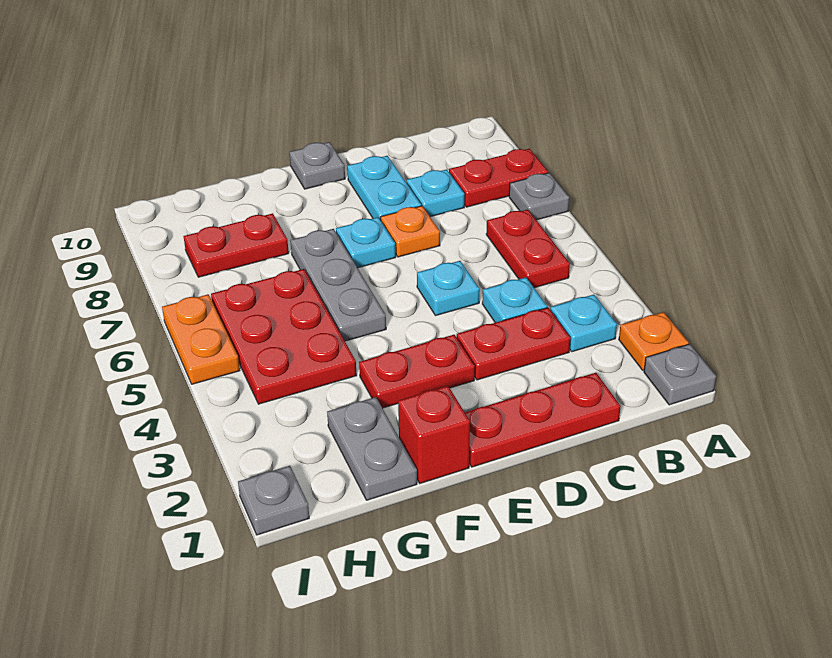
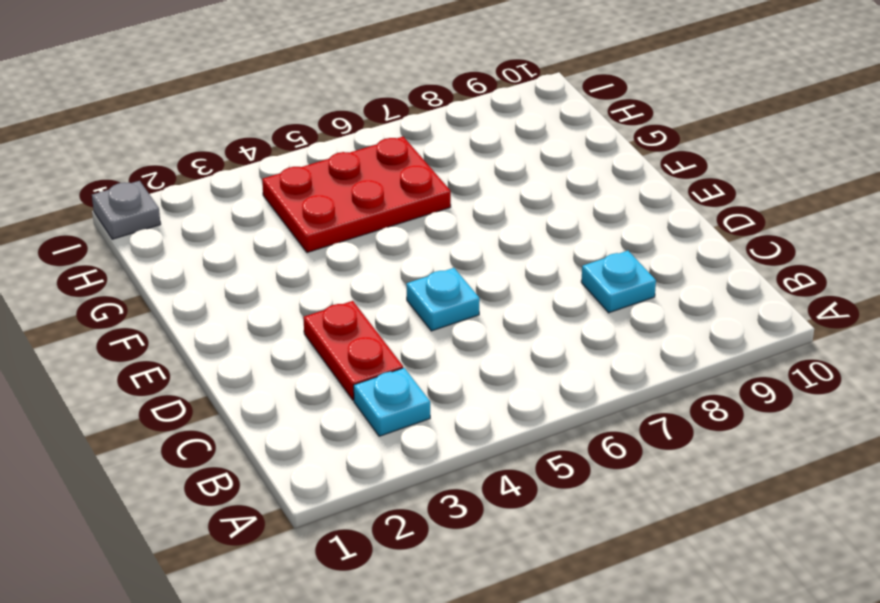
none -> grey plate A1 level 1
none -> orange plate A2 level 1
none -> grey plate A7 level 1

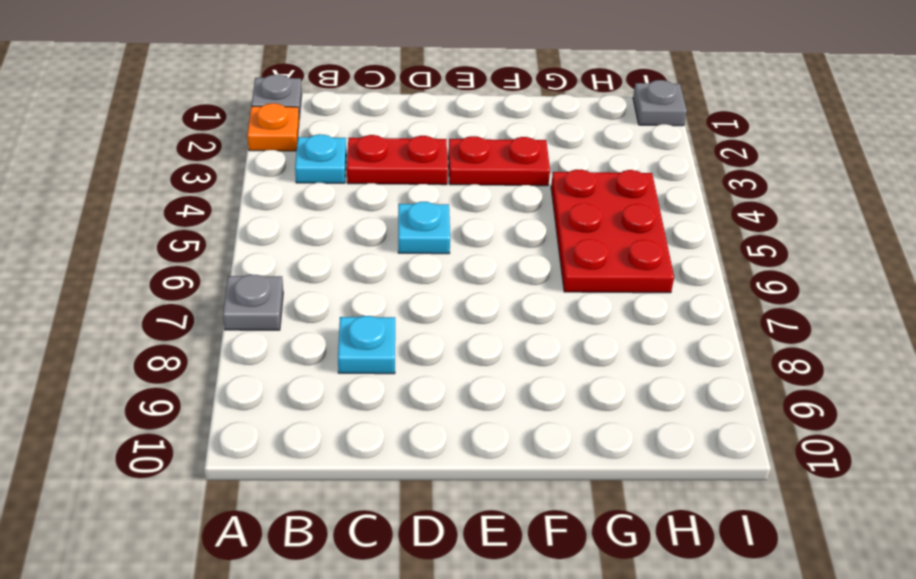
none -> red plate A8:B8 level 1
none -> red plate B5:B6 level 1
none -> red plate C1:E1 level 1

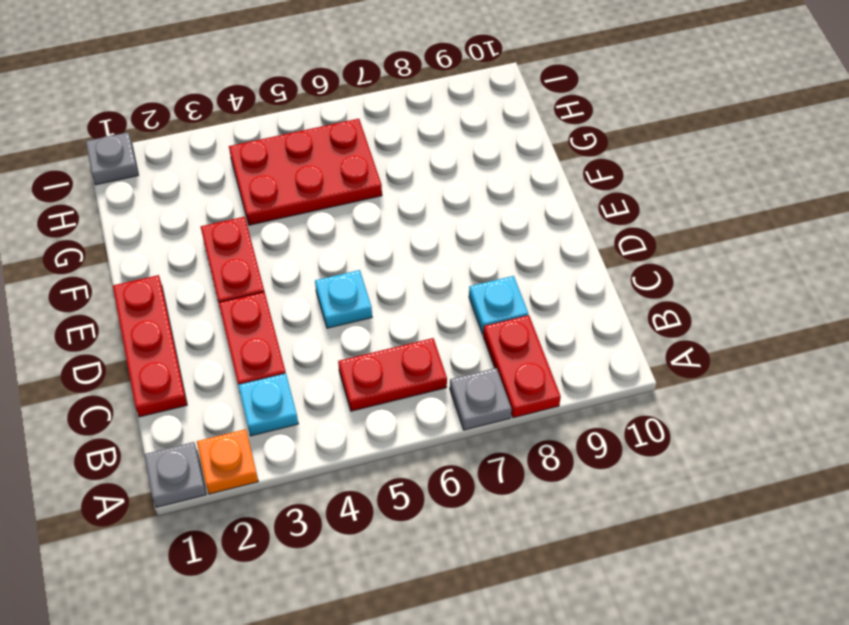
none -> cyan plate C4 level 1
none -> orange plate D7 level 1
none -> cyan plate D8:D9 level 1

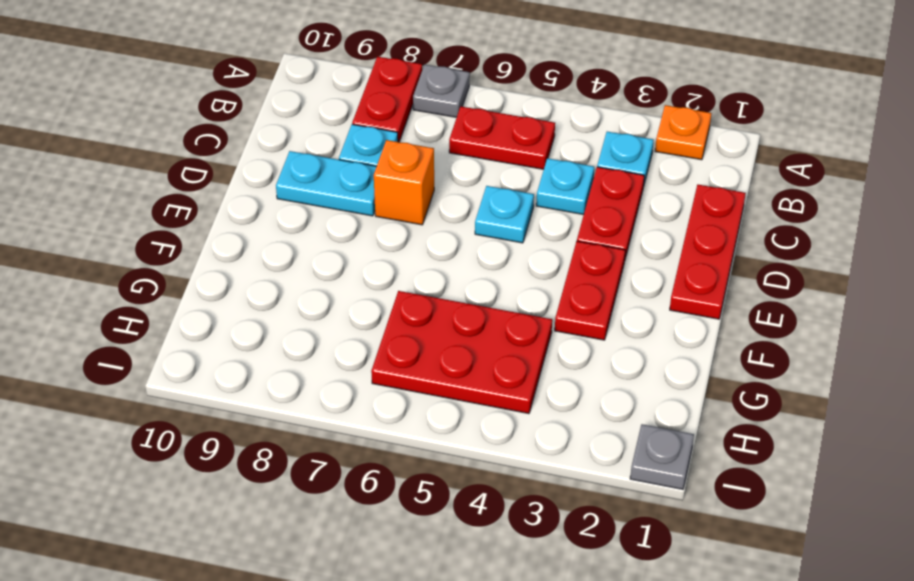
orange brick D7 level 1 -> orange plate D7 level 1
none -> grey plate A1 level 1
none -> cyan plate E7 level 1
none -> grey plate E10 level 1

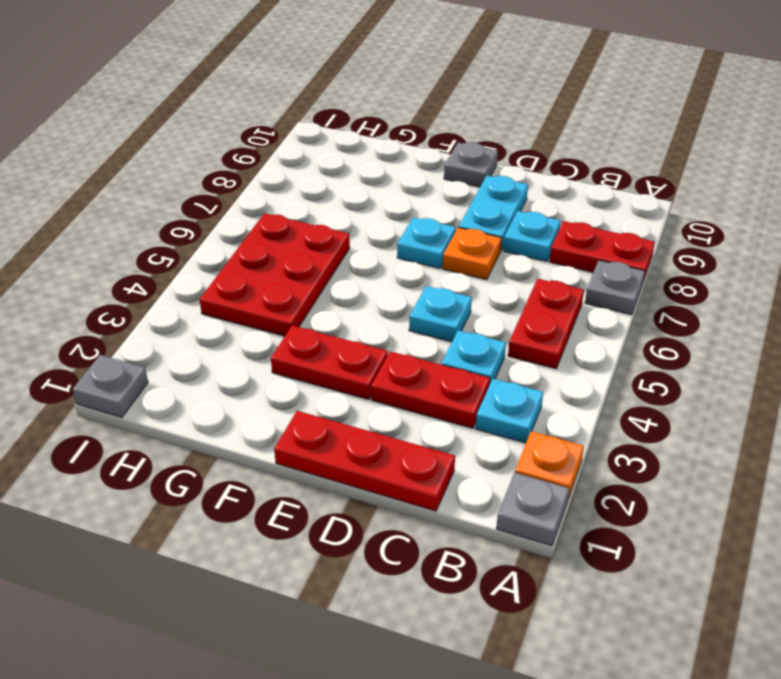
none -> red brick F1 level 1
none -> grey plate F5:F7 level 1
none -> grey plate G1:G2 level 1

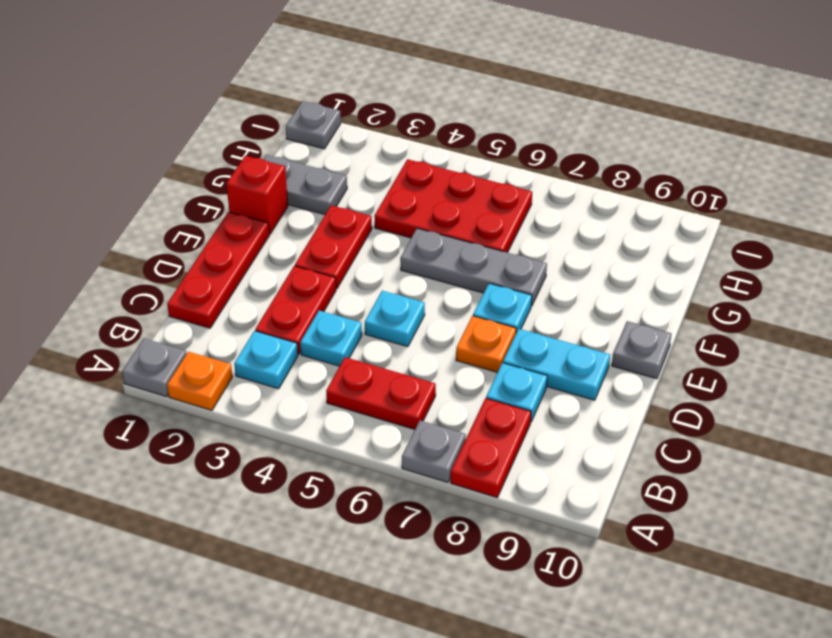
none -> red plate G8:H8 level 1
none -> orange plate I5:I6 level 1

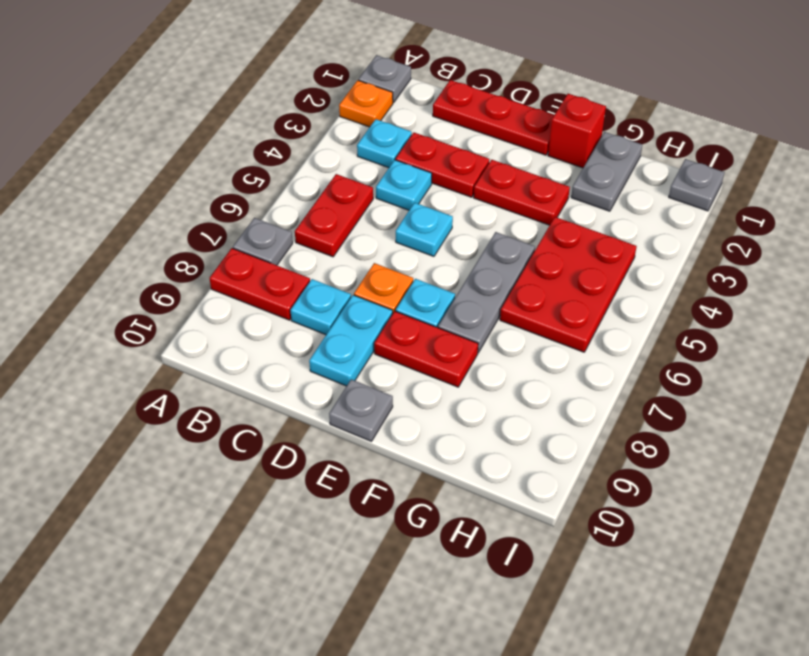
red plate E8:F8 level 1 -> red plate G8:H8 level 1
none -> orange plate I5:I6 level 1

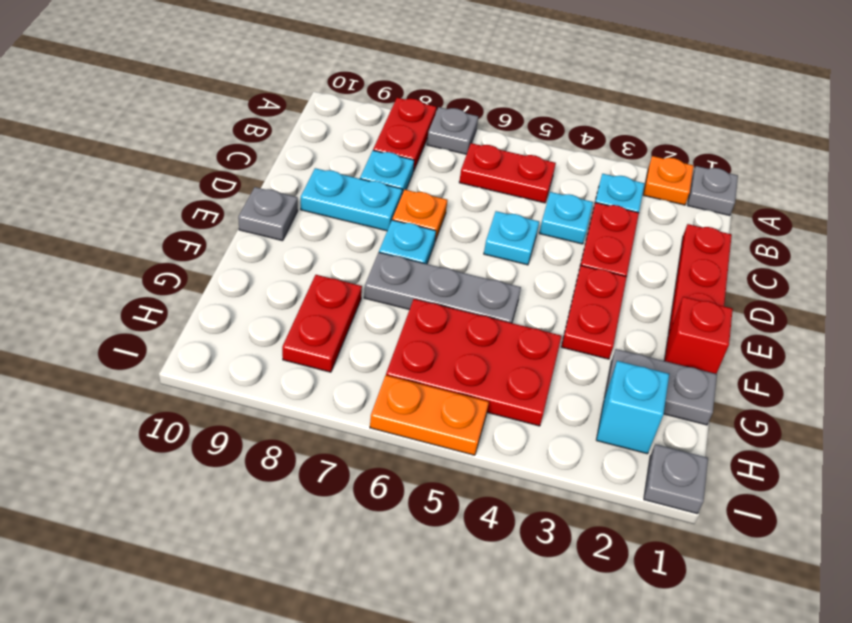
cyan brick H2 level 1 -> none

